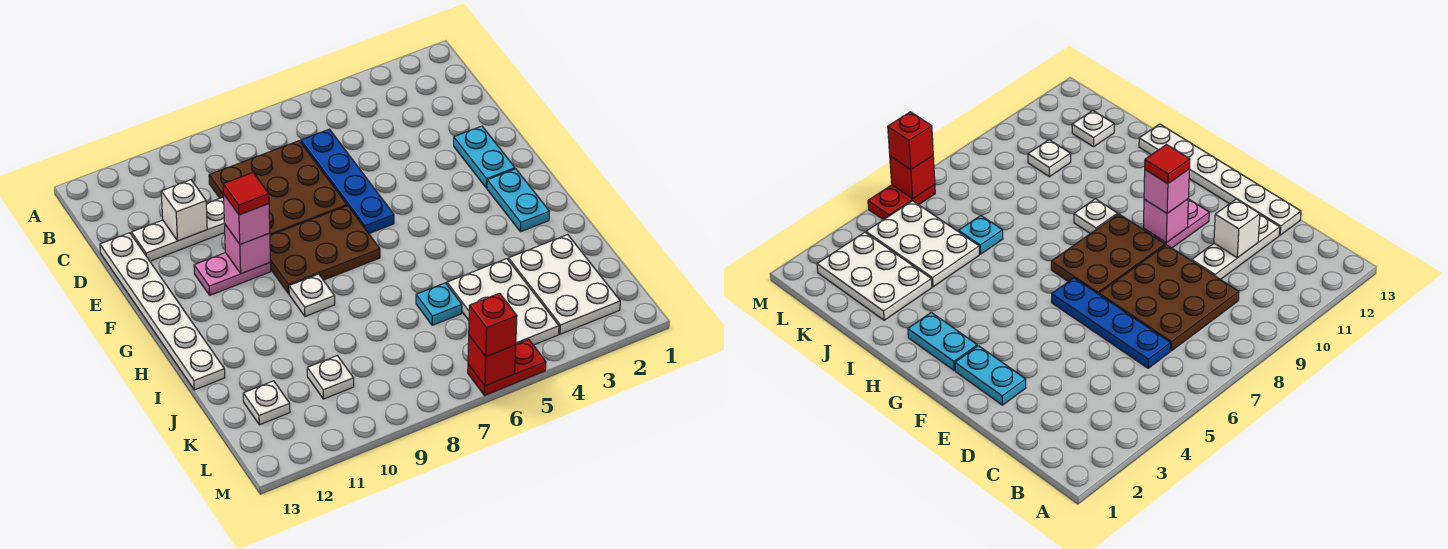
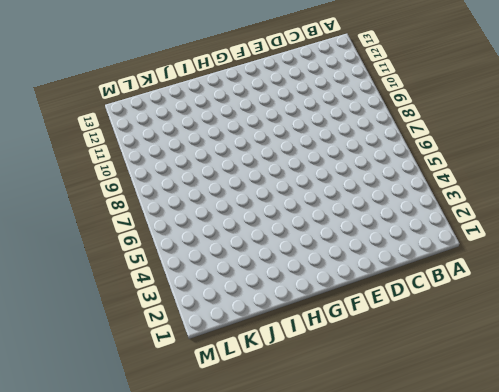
none -> blue plate C6:F6 level 1
none -> brown plate C7:E9 level 1
none -> white plate D10:D12 level 1

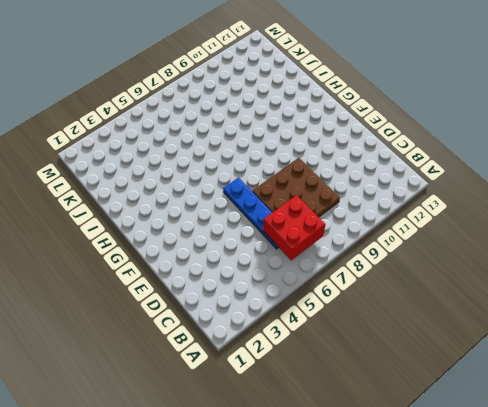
red brick B6:C7 level 2 -> none
none -> white plate D10:D12 level 1
none -> white plate D13:I13 level 1
none -> cyan plate E2:F2 level 1

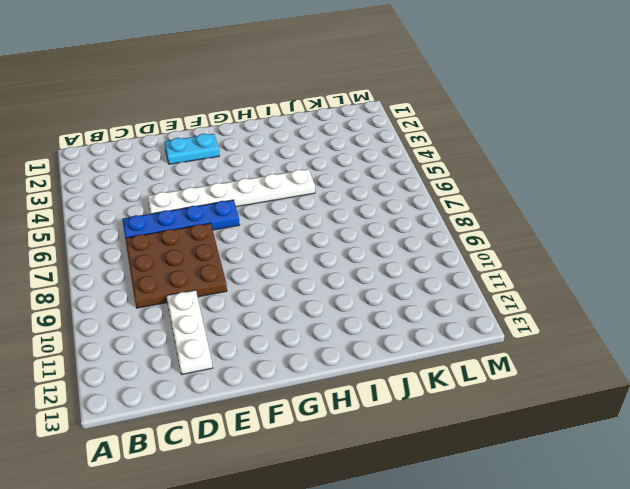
white plate D5:I5 level 1 -> white plate D13:I13 level 1
none -> brown plate F7:G9 level 1
none -> pink plate F10:F11 level 1
none -> cyan plate G2:H2 level 1

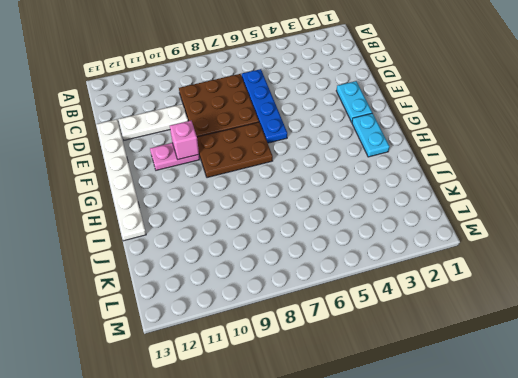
none -> white plate H9 level 1
none -> white plate J2:L3 level 1
none -> white plate J4:L5 level 1

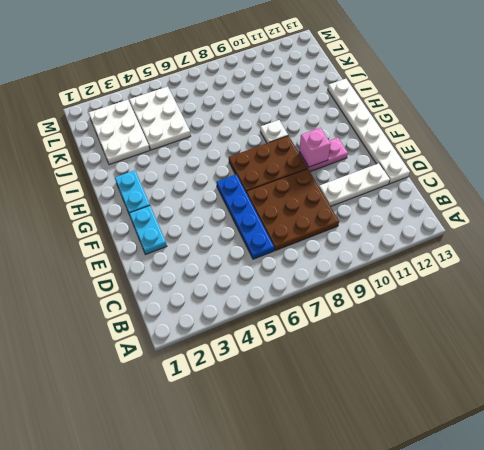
none -> cyan plate J6 level 1
none -> white plate K10 level 1
none -> white plate K12 level 1

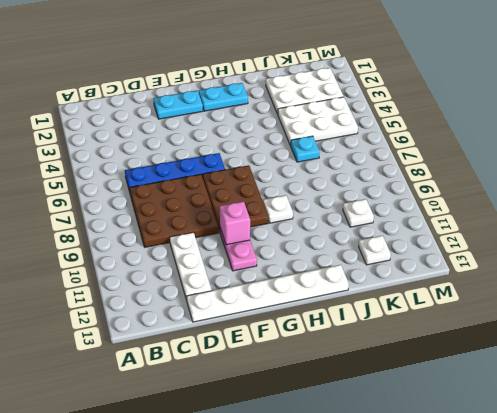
none -> red plate M5:M6 level 1
none -> white brick D11 level 2
none -> red brick M6 level 2

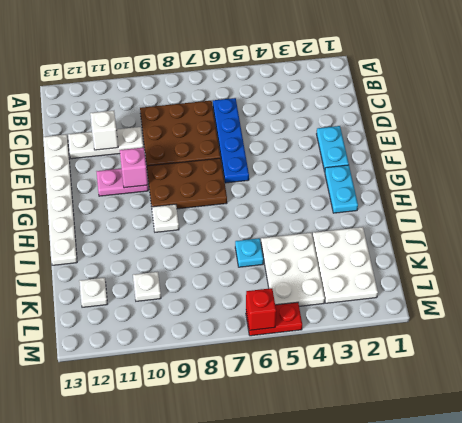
none -> pink brick F10 level 3
none -> red brick M6 level 3
none -> red tile F10 level 4

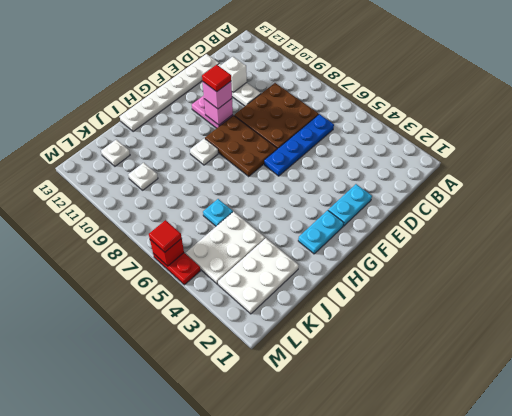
red tile M6 level 3 -> red brick M6 level 3

